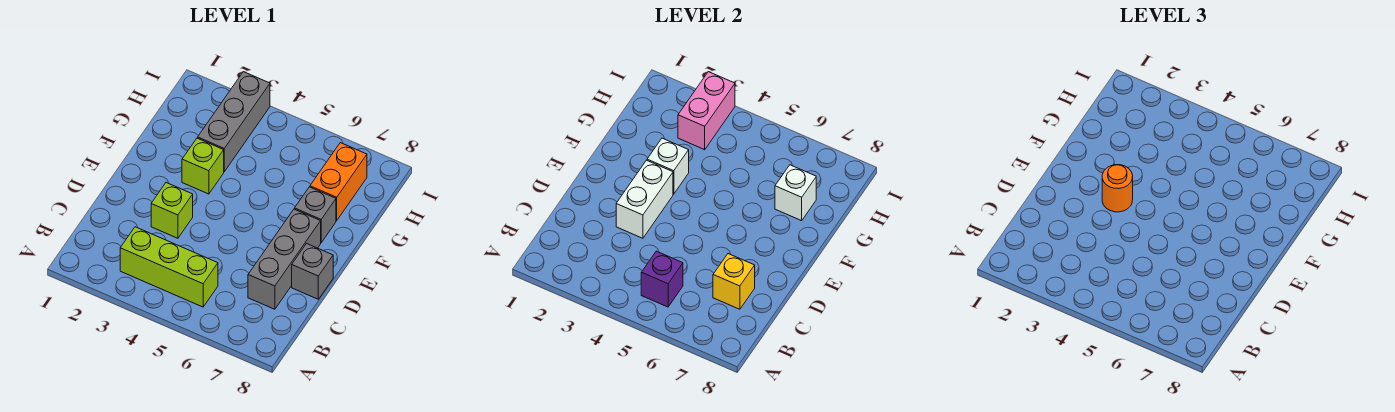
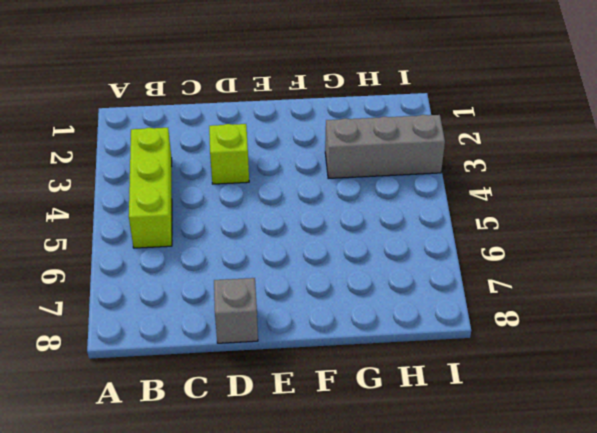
none -> grey brick C7:E7 level 1
none -> lime brick F3 level 1
none -> grey brick F7 level 1

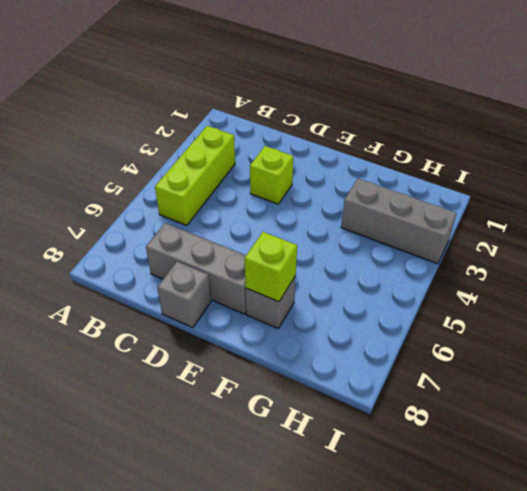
lime brick F7 level 2 -> lime brick F3 level 1
none -> orange brick G7:H7 level 1
none -> purple brick B5 level 2
none -> yellow brick C7 level 2

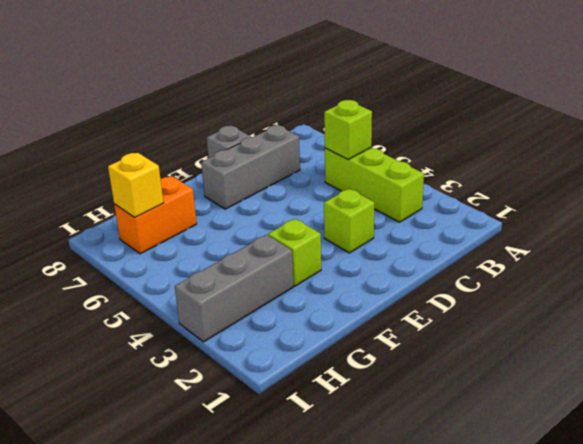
lime brick B5 level 2 -> purple brick B5 level 2
yellow brick H7 level 2 -> yellow brick C7 level 2
none -> grey brick F7 level 1
none -> white brick D3:E3 level 2
none -> white brick F3 level 2

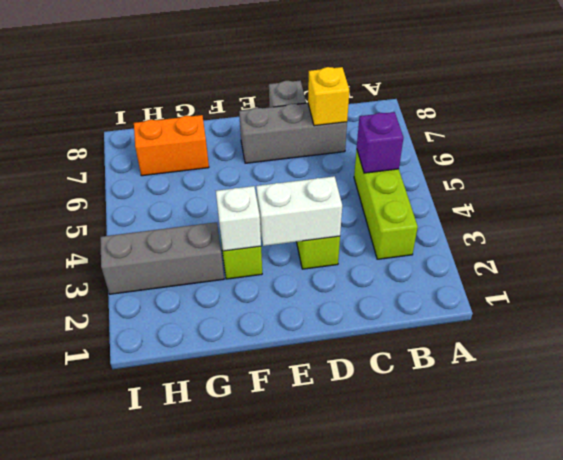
none -> grey brick F7 level 1
none -> white brick G7 level 2
none -> pink brick H3:I3 level 2

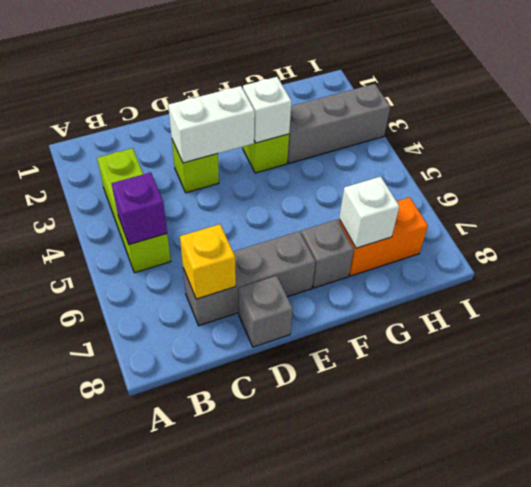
none -> pink brick H3:I3 level 2
none -> orange round brick E3 level 3

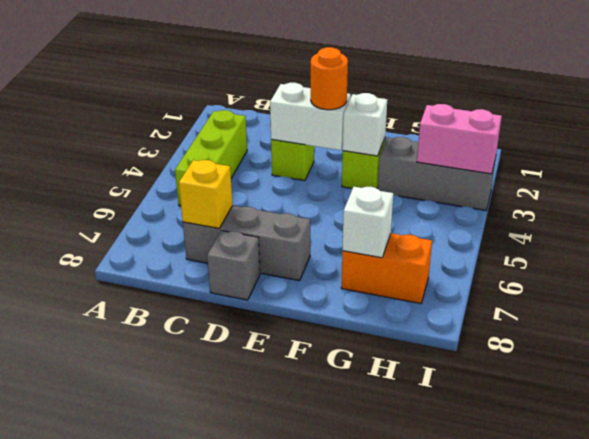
none -> grey brick F7 level 1
none -> purple brick B5 level 2

